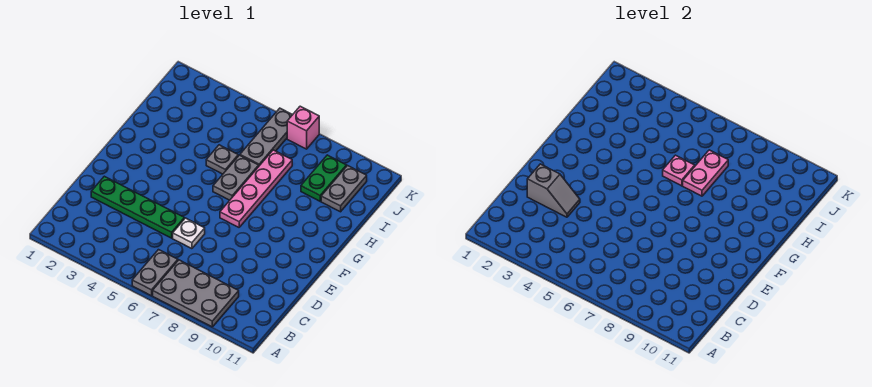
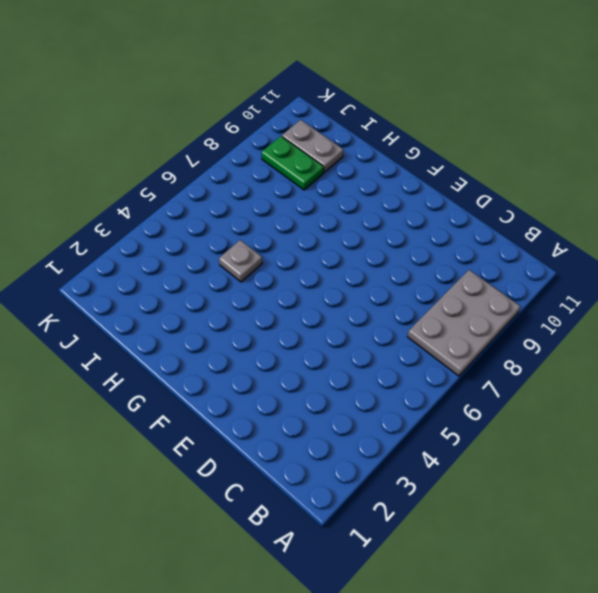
none -> grey plate A6:B6 level 1
none -> green plate D2:D5 level 1
none -> white plate D6 level 1

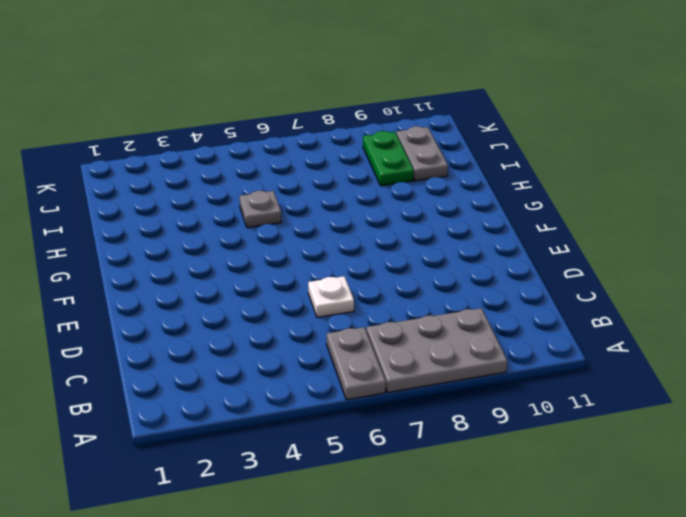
none -> green plate D2:D5 level 1
none -> pink plate F7:I7 level 1
none -> grey plate G6:H6 level 1

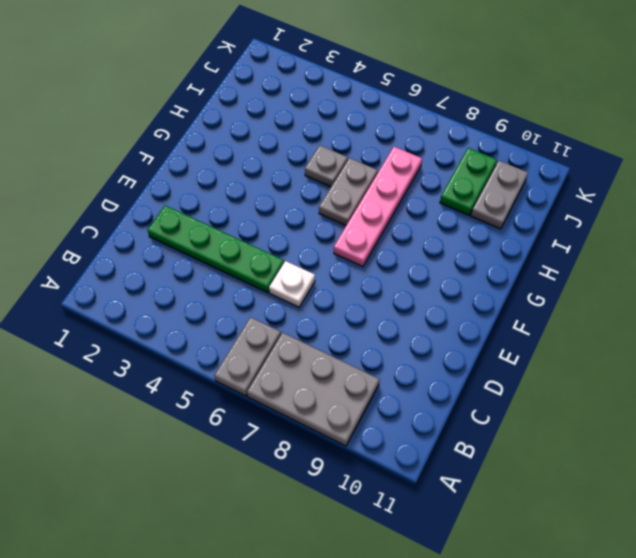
none -> grey plate I6:K6 level 1
none -> pink brick K7 level 1
none -> grey slope D2:D3 level 2 top 2

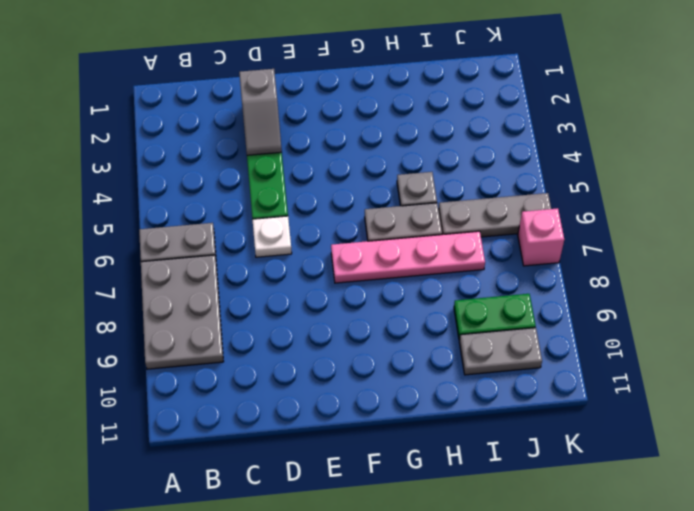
none -> pink plate H6 level 2
none -> pink plate H7:I7 level 2

